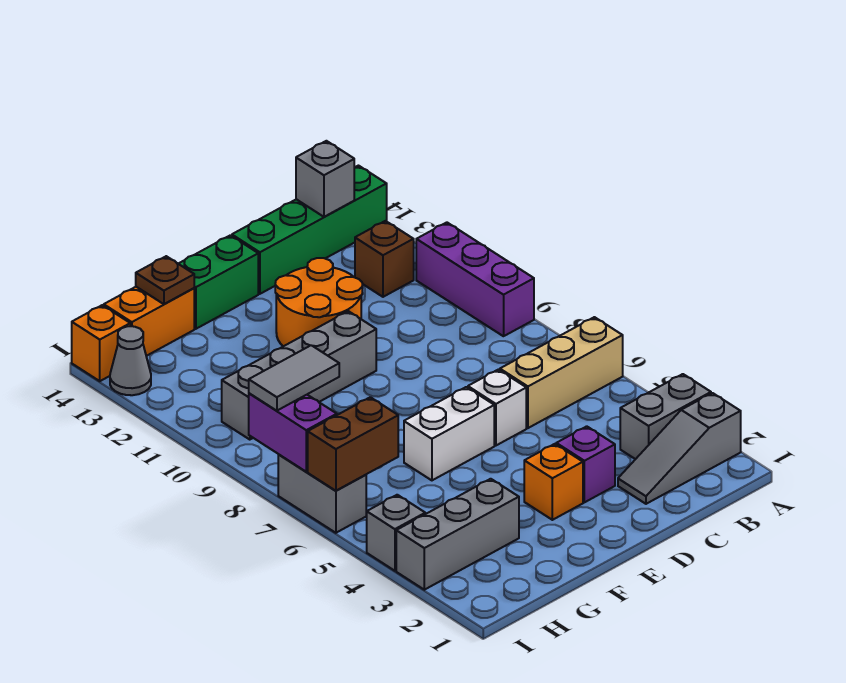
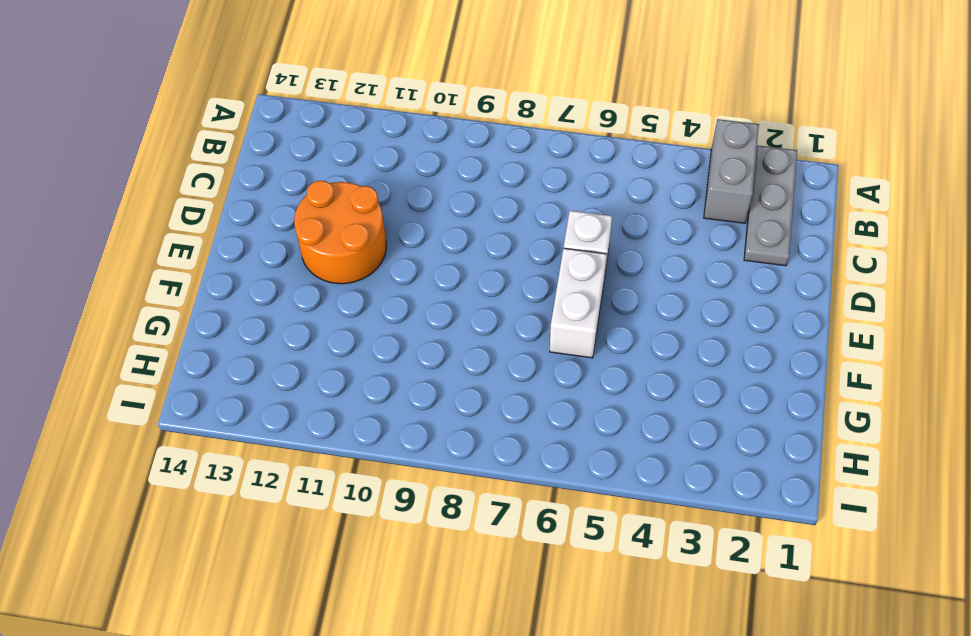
grey plate A2:C2 level 1 -> grey slope A2:C2 level 1 top A
none -> tan brick A6:C6 level 1
none -> purple brick A9:A11 level 1
none -> green brick A14:D14 level 1

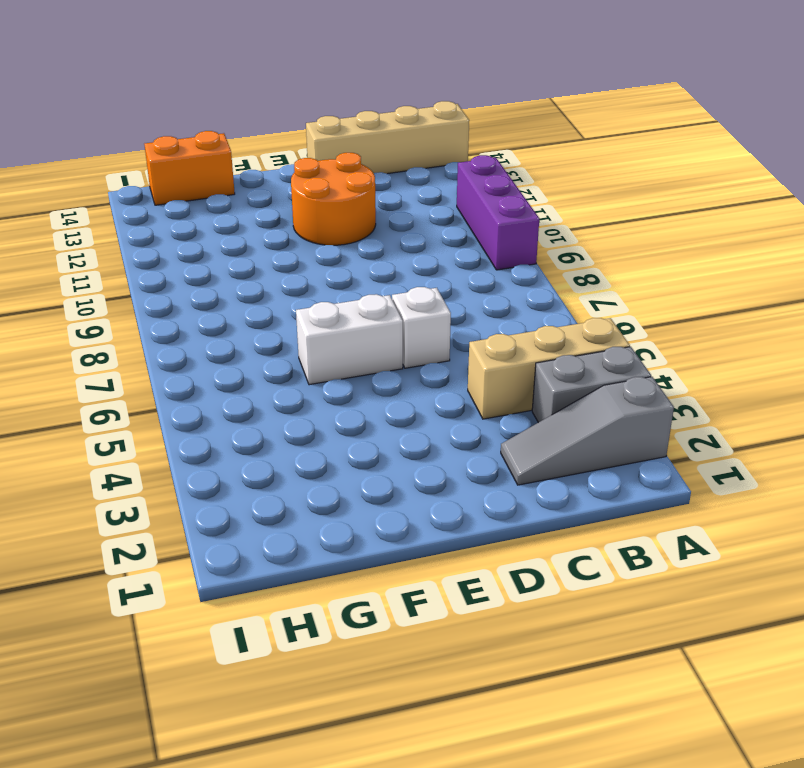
tan brick A4:C4 level 1 -> tan brick A6:C6 level 1
tan brick A14:D14 level 1 -> green brick A14:D14 level 1
none -> brown brick B12 level 1
none -> purple brick D3 level 1
none -> orange brick E3 level 1

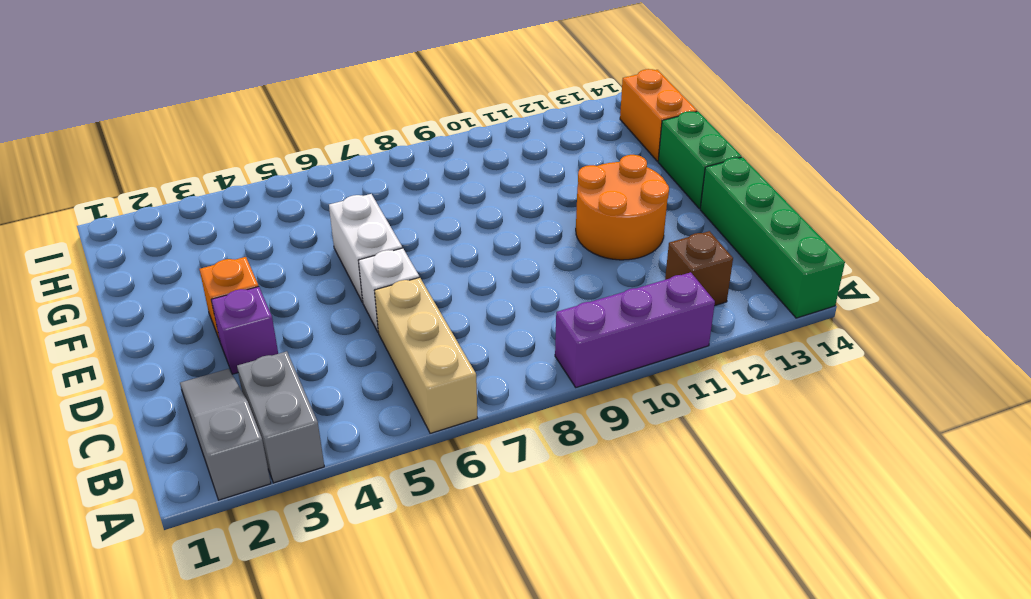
none -> grey brick E10:H10 level 1
none -> grey brick G3:I3 level 1
none -> grey brick I4 level 1

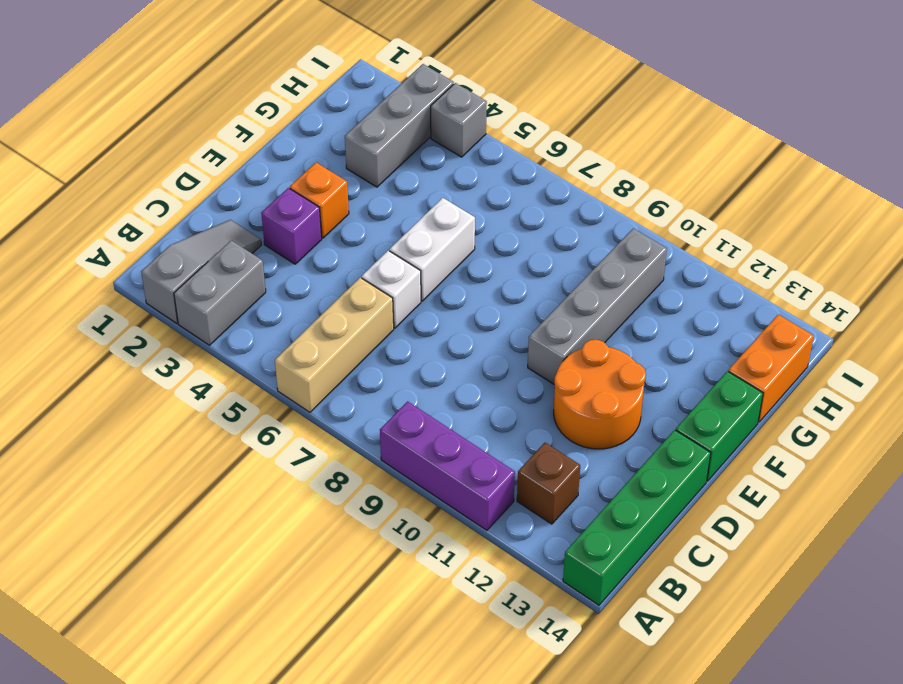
none -> grey brick I6:I7 level 1
none -> grey cone I13 level 1
none -> orange brick I14 level 1

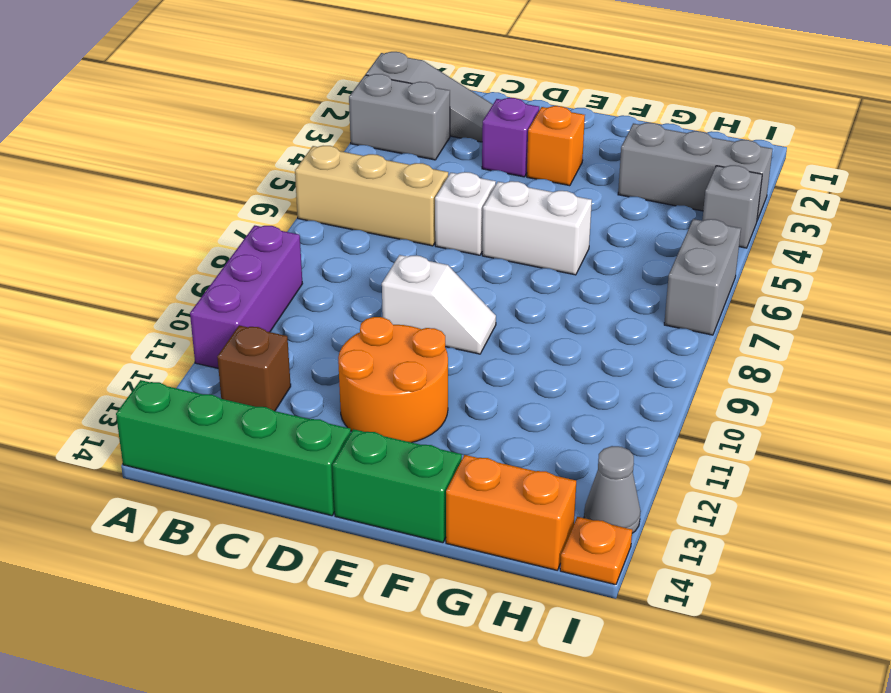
white slope D9:E9 level 1 top D -> none
orange plate I14 level 1 -> orange brick I14 level 1
none -> grey brick E10:H10 level 1
none -> grey brick B14 level 2
none -> brown plate G14 level 2

